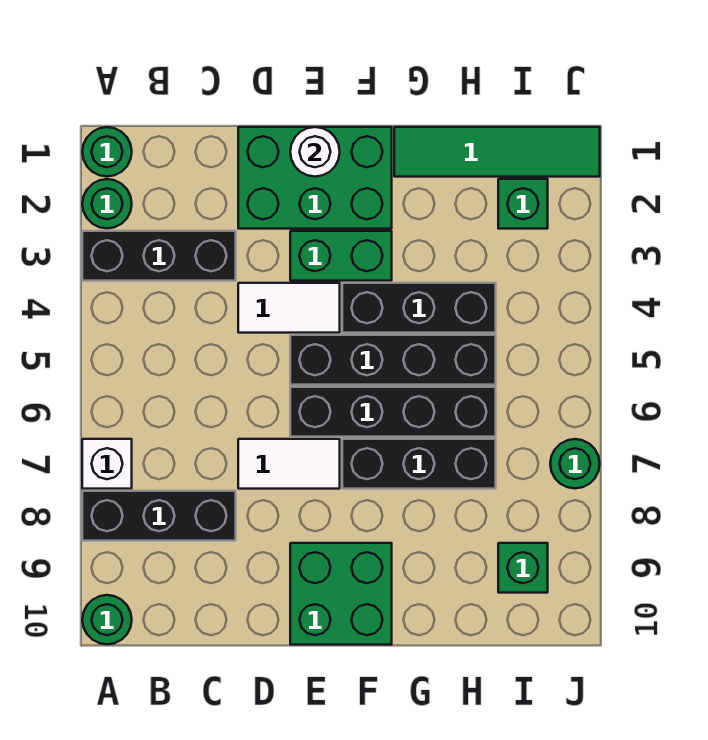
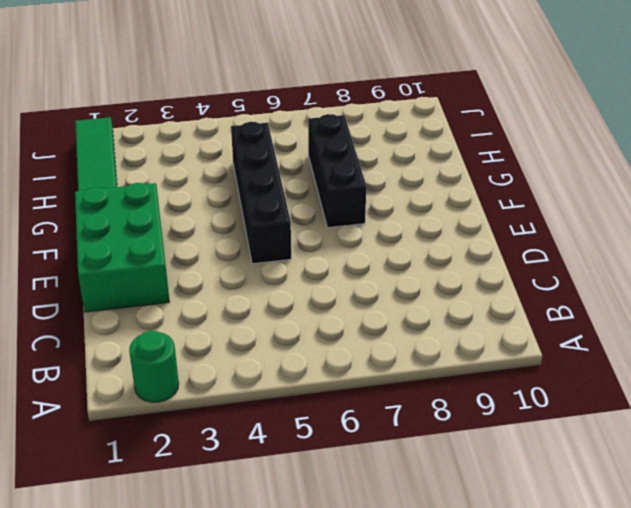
none -> green round brick A1 level 1
none -> black brick A3:C3 level 1
none -> white brick A7 level 1

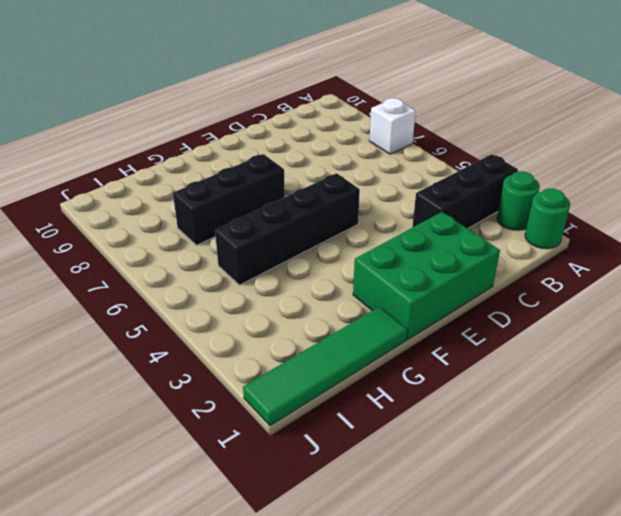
none -> black brick A8:C8 level 1
none -> green round brick A10 level 1
none -> white tile D4:E4 level 1

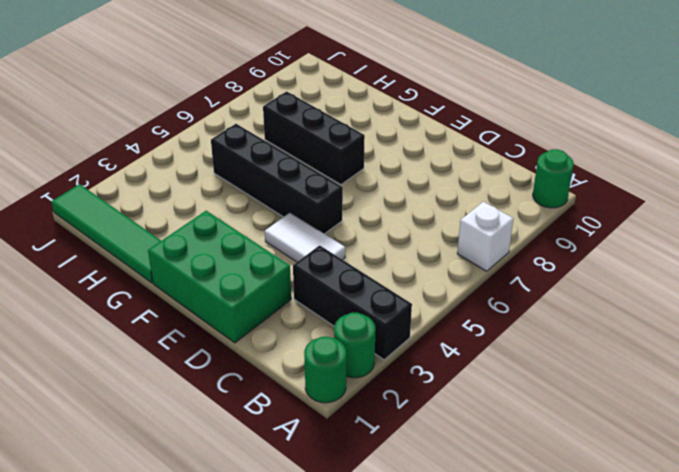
none -> black brick A8:C8 level 1
none -> white tile D7:E7 level 1
none -> green brick E3:F3 level 1

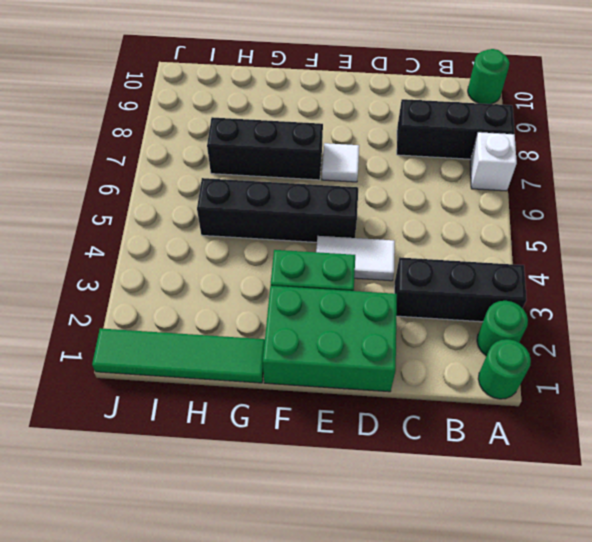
white tile E7 level 1 -> white tile D7:E7 level 1
none -> black brick E6:H6 level 1
none -> green brick E9:F10 level 1
none -> black brick F4:H4 level 1

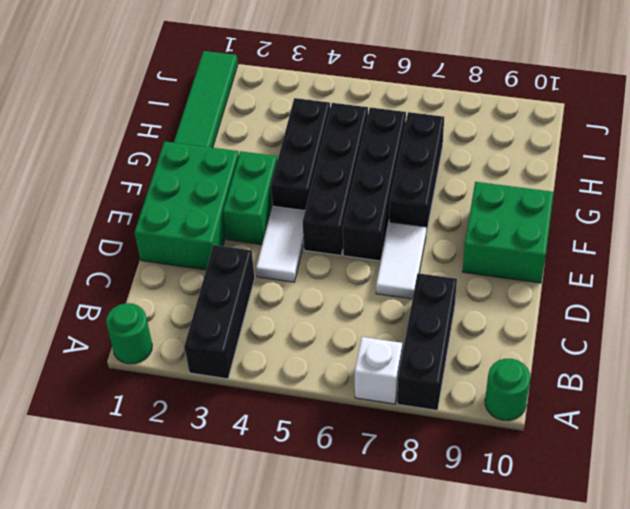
none -> green round brick A2 level 1
none -> green brick I2 level 1
none -> green brick I9 level 1

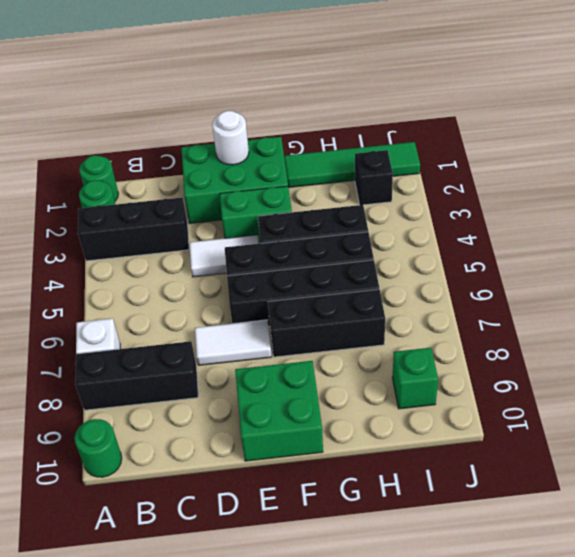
black brick I2 level 1 -> green brick I2 level 1
none -> green round brick J7 level 1

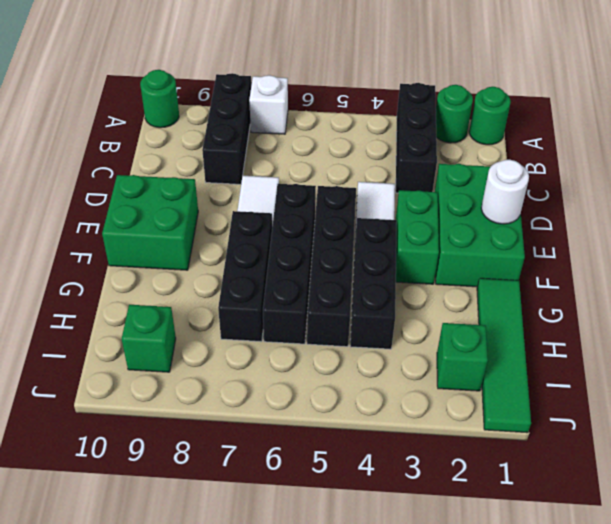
none -> green round brick J7 level 1

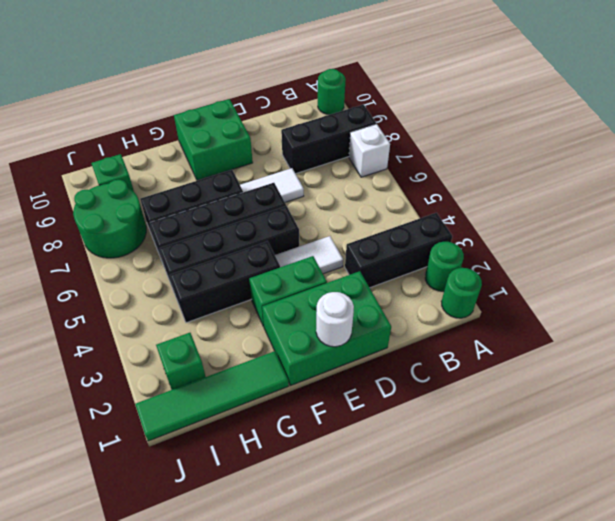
green round brick I7:J8 level 1 -> green round brick J7 level 1

